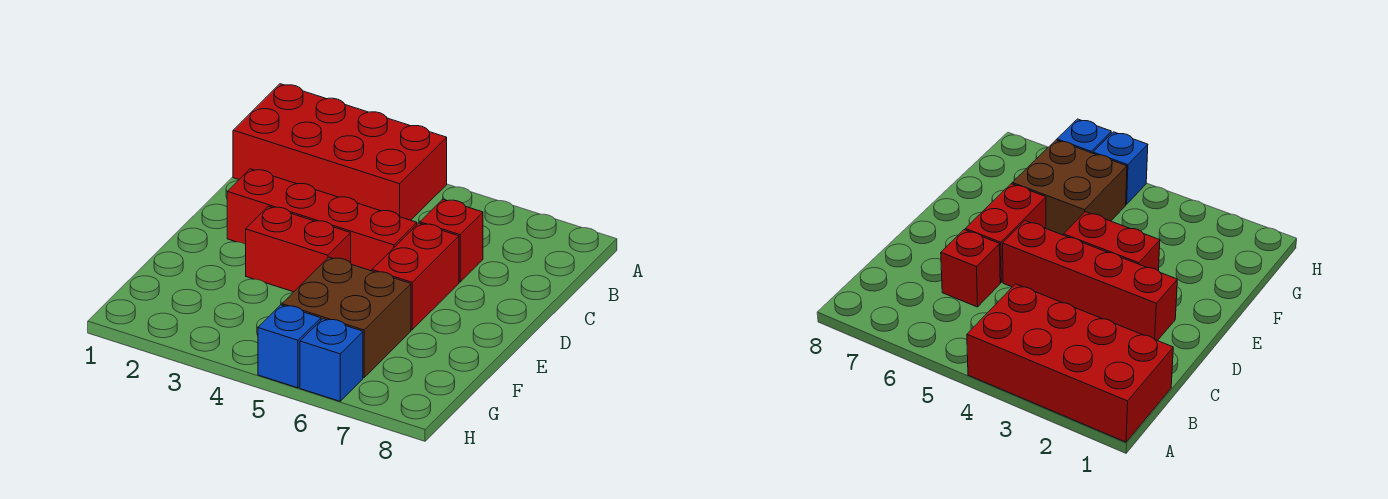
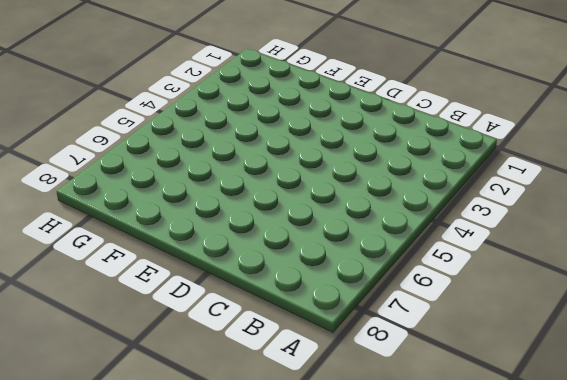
none -> red brick A1:B4 level 1
none -> red brick C6 level 1

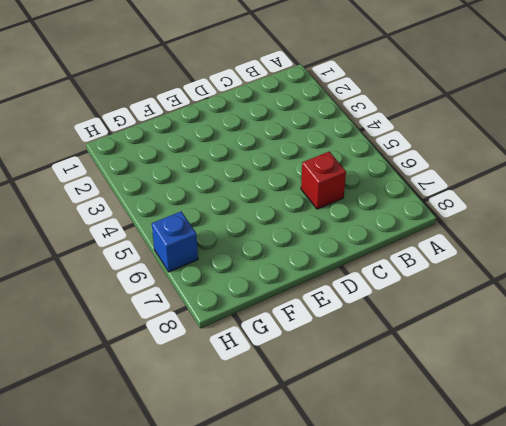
none -> red brick A1:B4 level 1
none -> red brick D2:D5 level 1

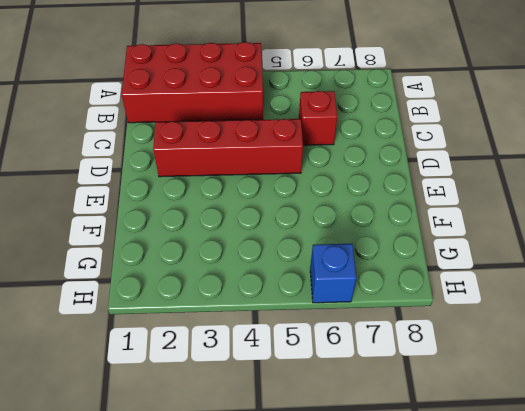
none -> red brick D6:E6 level 1
none -> red brick E3:E4 level 1

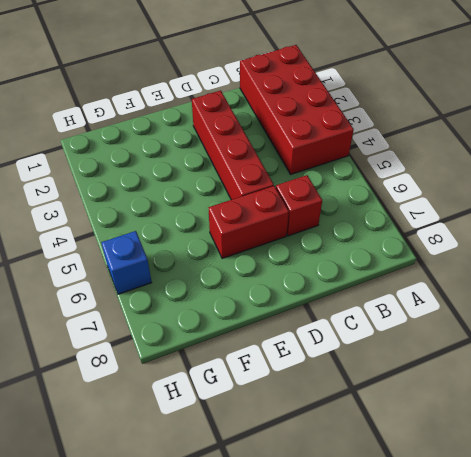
none -> red brick E3:E4 level 1
none -> brown brick F5:G6 level 1

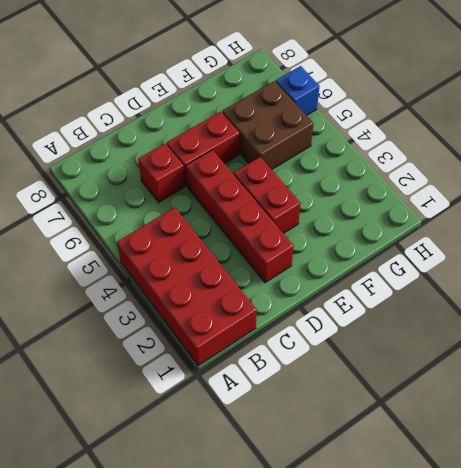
none -> blue brick H5 level 1

